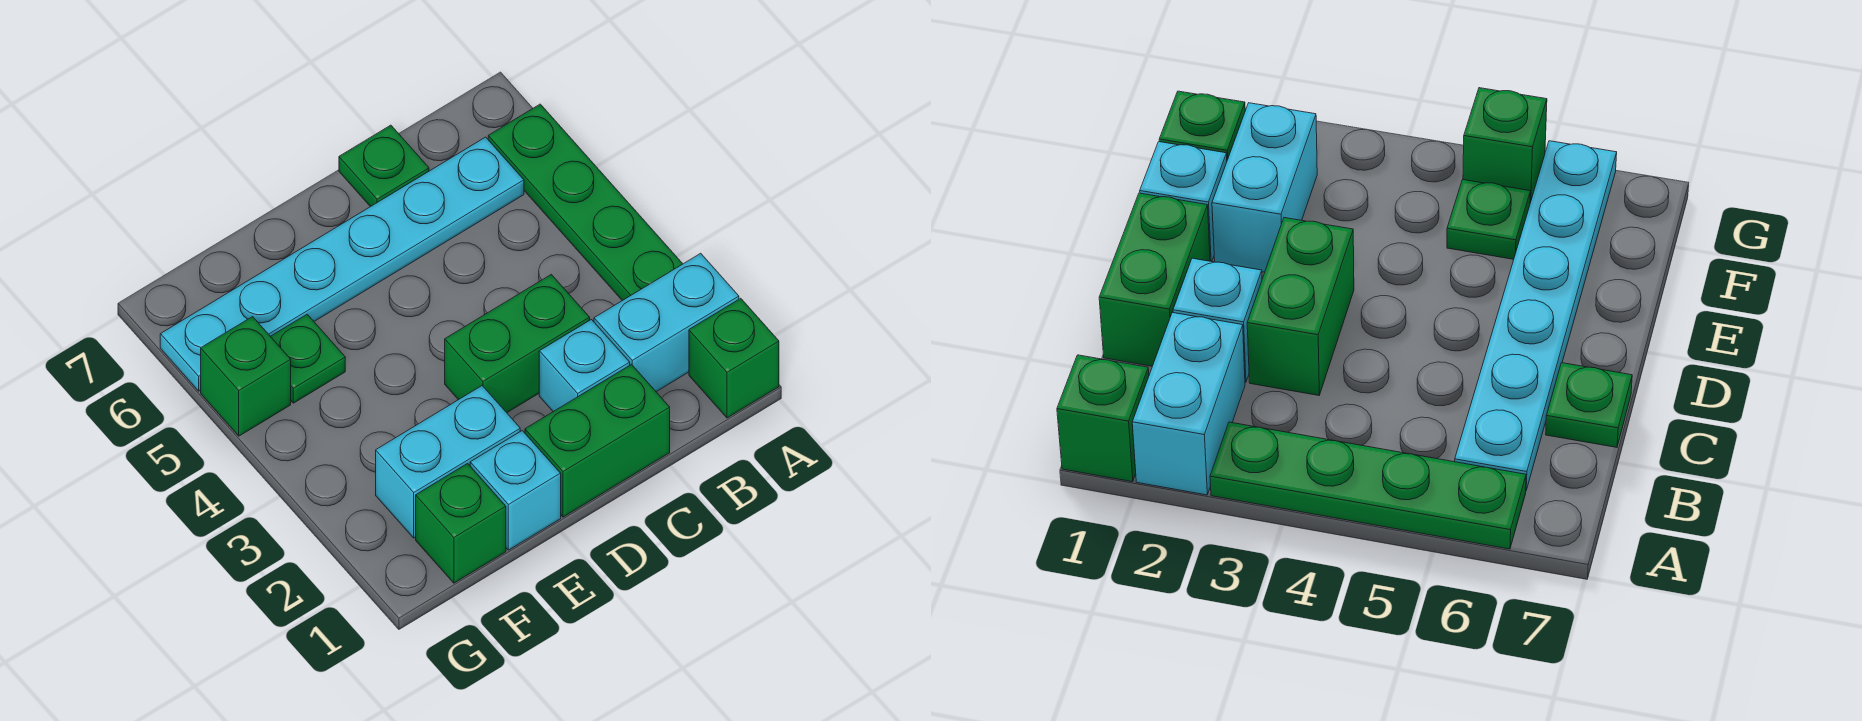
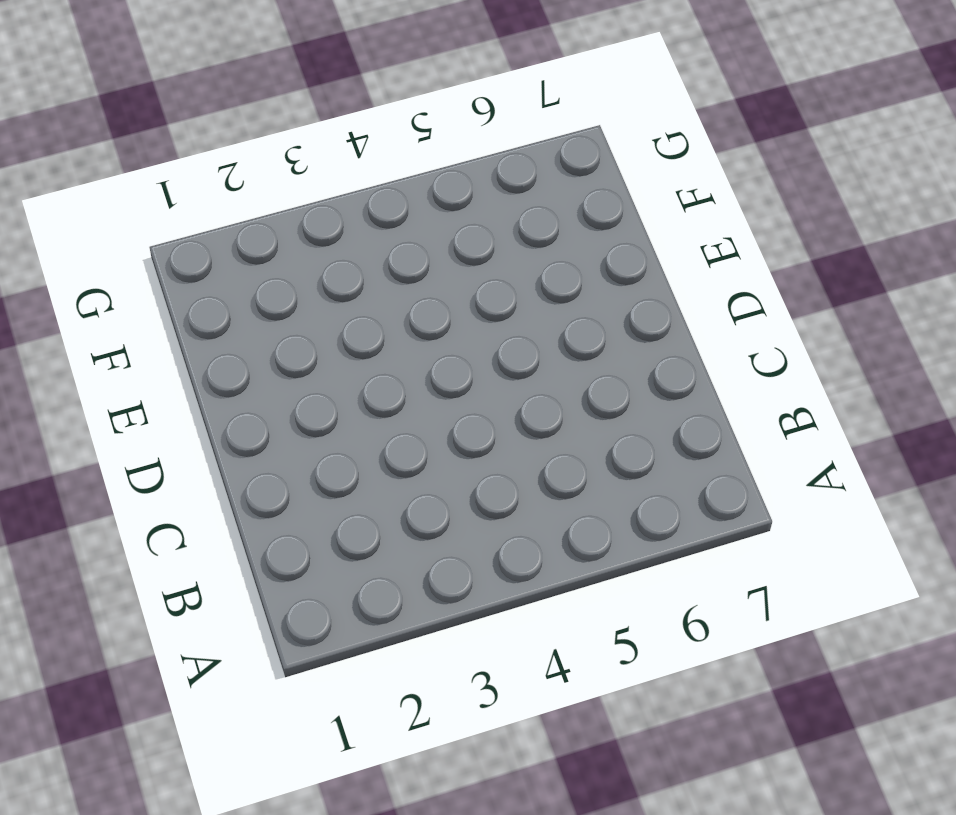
none -> green brick A1 level 1
none -> cyan brick A2:B2 level 1
none -> green plate A3:A6 level 1

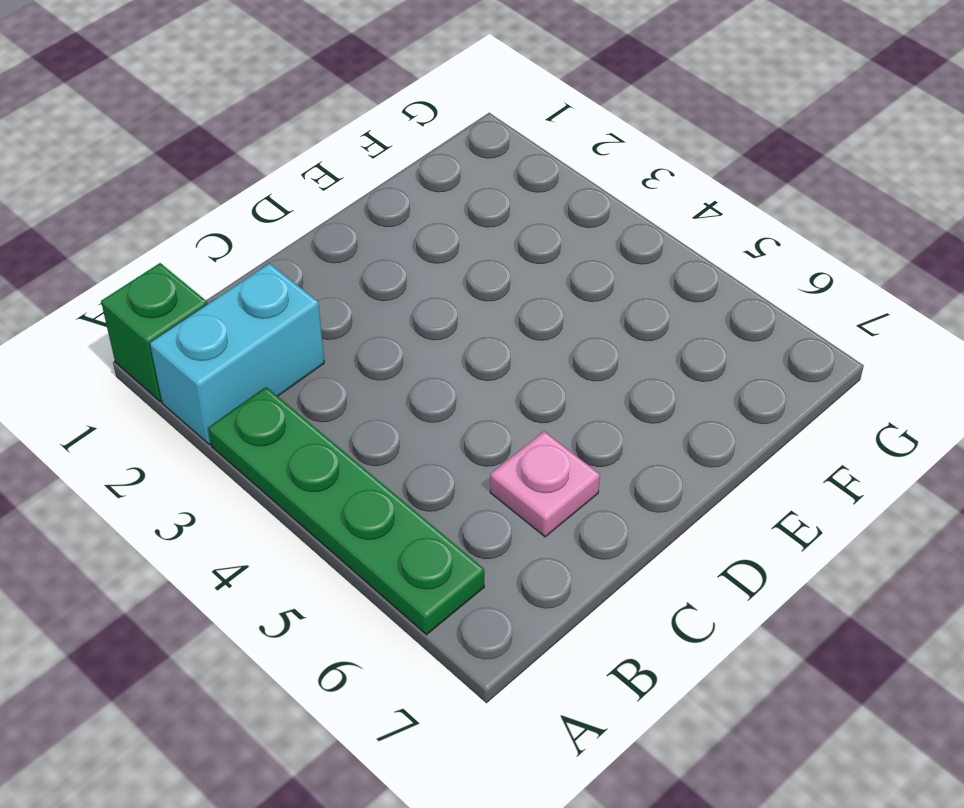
pink plate C6 level 1 -> cyan plate B6:G6 level 1
none -> green brick C1:D1 level 1
none -> cyan brick C2 level 1
none -> green brick C3:D3 level 1

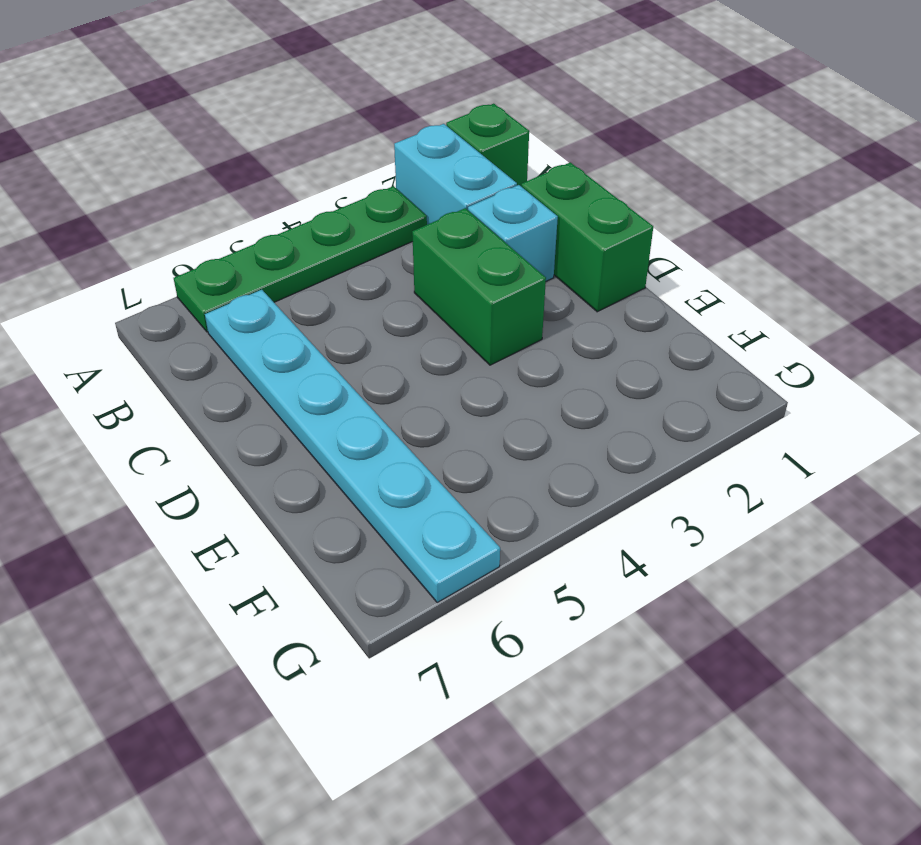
none -> green plate C7 level 1
none -> cyan brick E1 level 1
none -> cyan brick E2:F2 level 1

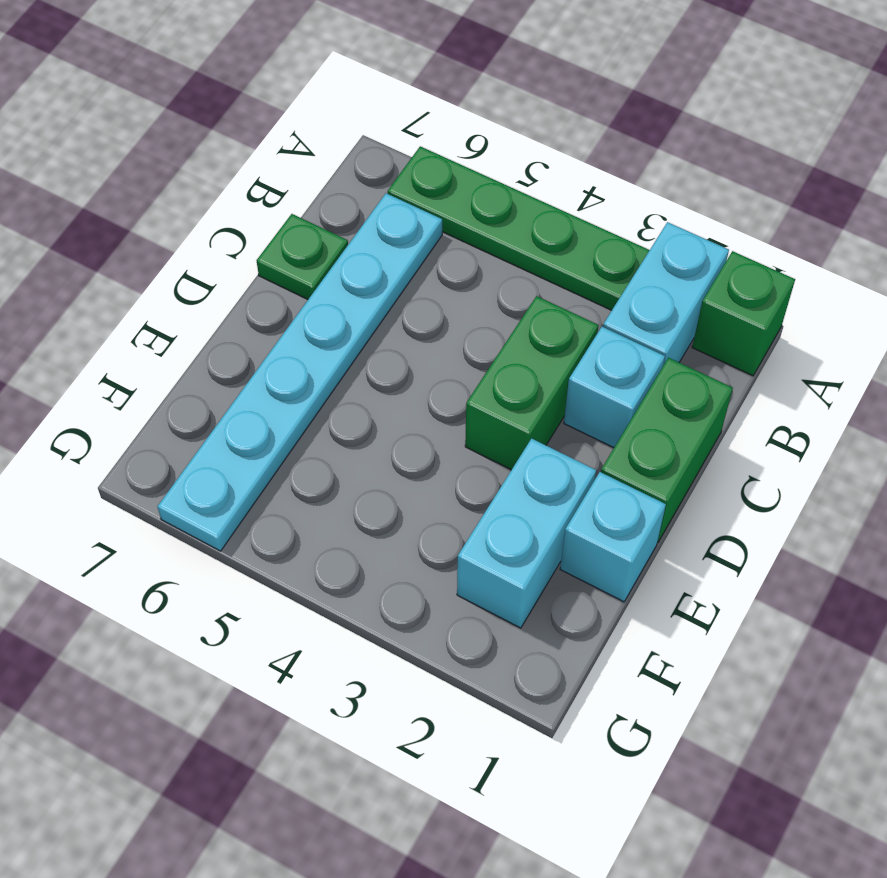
none -> green brick F1 level 1
none -> green plate F5 level 1
none -> green brick G5 level 1

